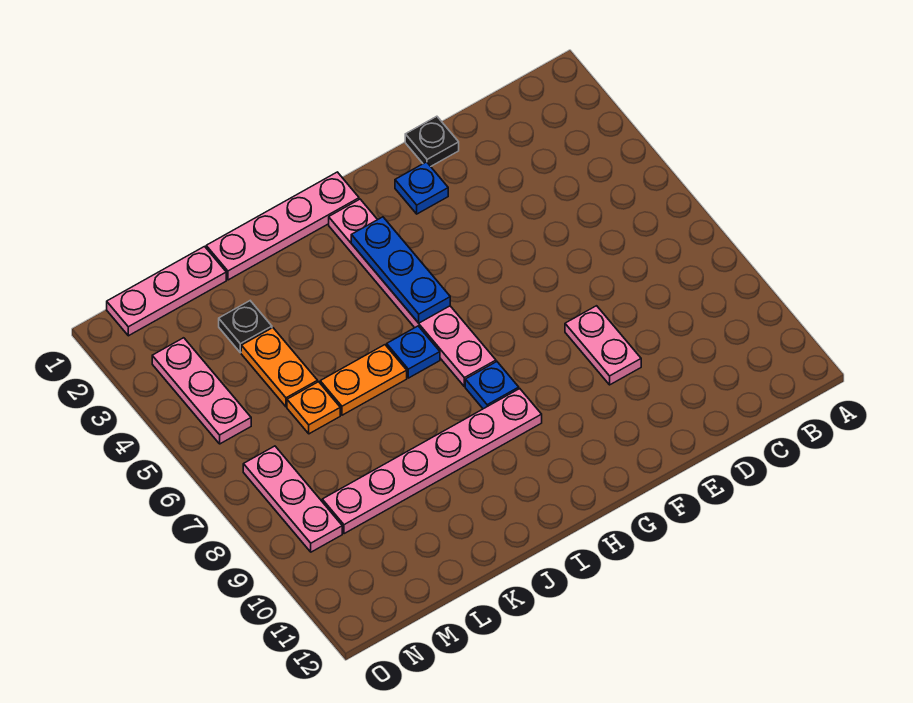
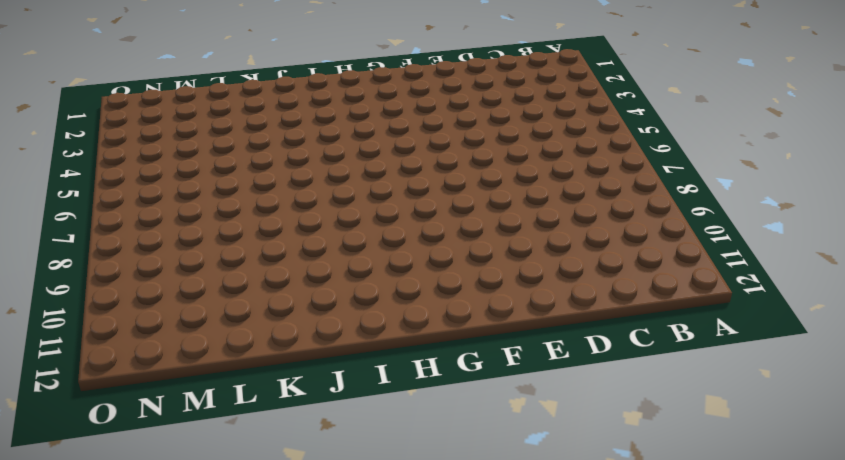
none -> black plate E1 level 1
none -> pink plate E8:E9 level 1
none -> blue plate F2 level 1

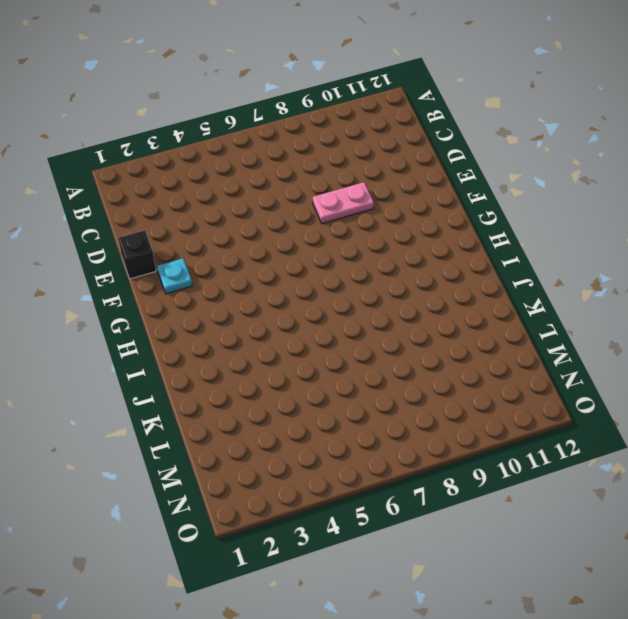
black brick E1 level 1 -> black plate E1 level 1
cyan plate F2 level 1 -> blue plate F2 level 1
none -> pink plate H1:K1 level 1
none -> pink plate H2:H7 level 1
none -> blue plate H8 level 1

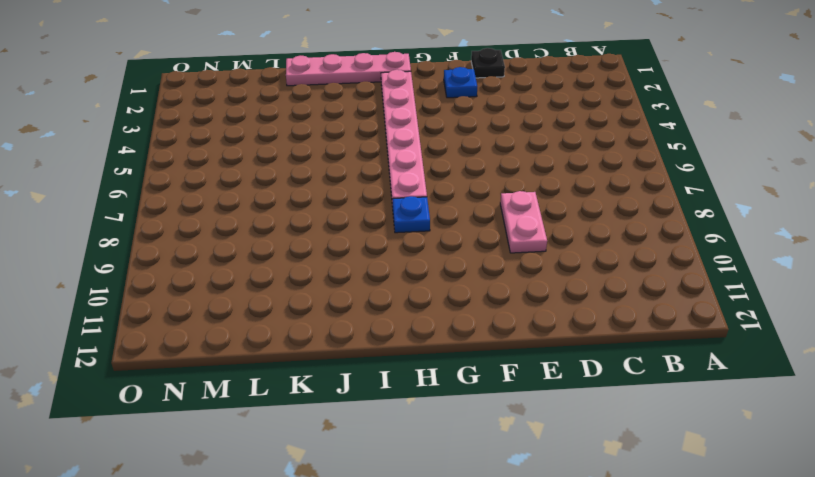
none -> pink plate H9:M9 level 1
none -> blue plate I6 level 1
none -> orange plate J6:K6 level 1

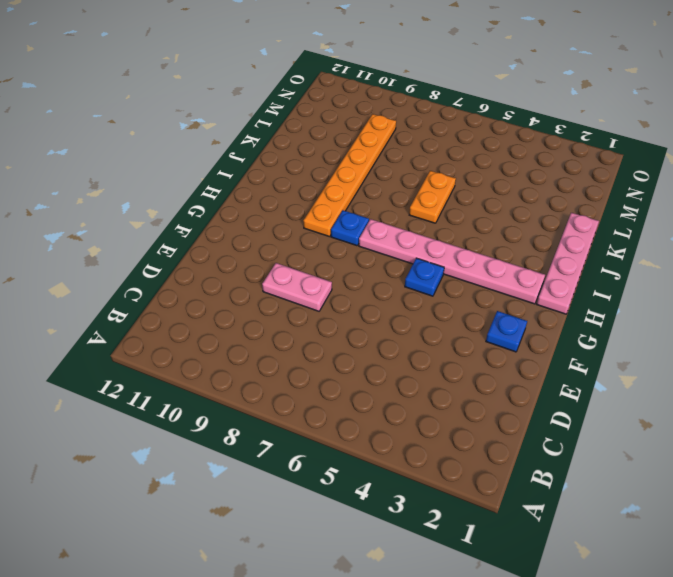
blue plate G5 level 1 -> blue plate I6 level 1
orange plate H9:M9 level 1 -> pink plate H9:M9 level 1
none -> black plate E1 level 1
none -> pink plate L1:N1 level 1
none -> black plate L3 level 1

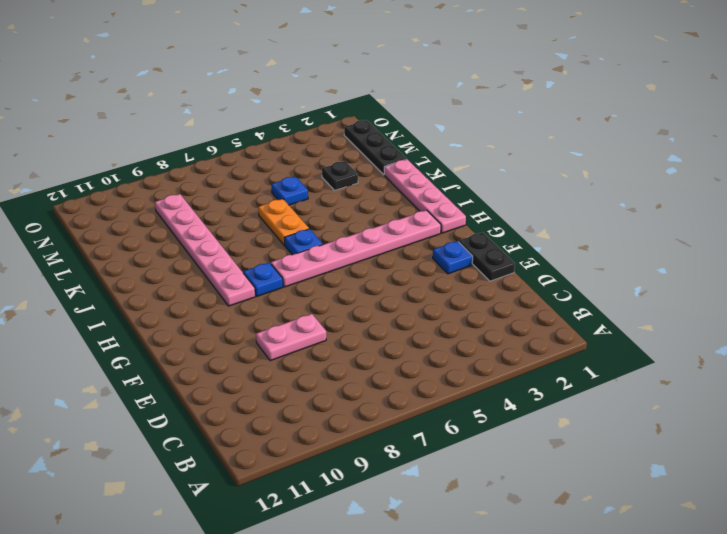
black plate E1:F1 level 1 -> black plate E1 level 1
black plate L1:N1 level 1 -> pink plate L1:N1 level 1
blue plate L5 level 1 -> orange plate L4:L5 level 1
none -> orange plate L6 level 1
none -> pink plate N3:N5 level 1
none -> pink plate N7:N9 level 1

